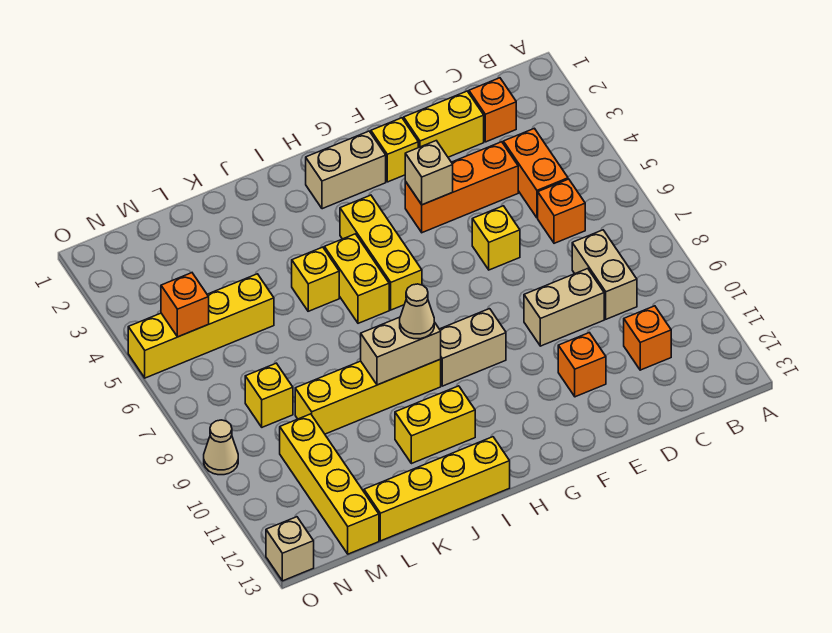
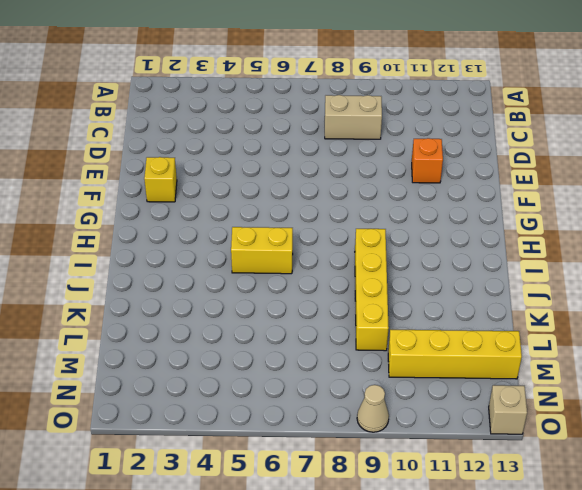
none -> orange brick C2 level 1
none -> orange brick C4:C5 level 1
none -> orange brick C6 level 1

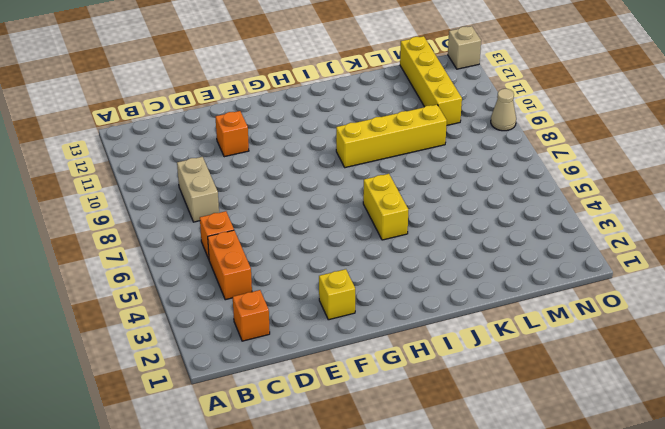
none -> orange brick C11 level 1
none -> yellow brick D2:E2 level 1
none -> orange brick D4:F4 level 1

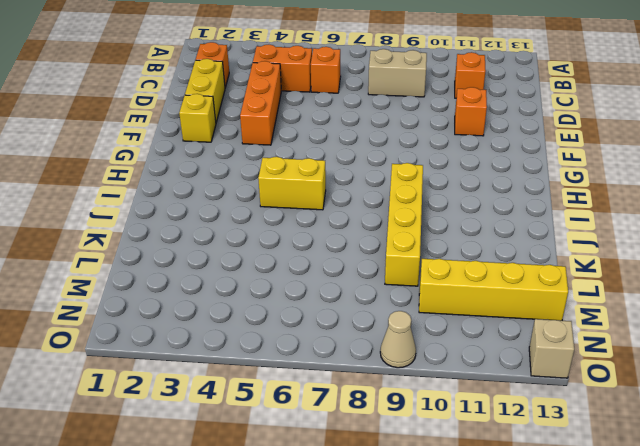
none -> tan brick D9:E9 level 1
none -> yellow brick E6 level 1
none -> tan brick G2:H2 level 1

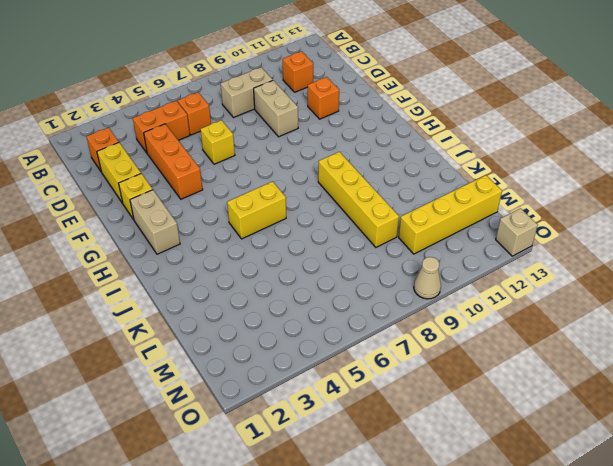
none -> tan brick G9:H9 level 1
none -> yellow brick H4:H6 level 1
none -> yellow brick I11:J11 level 1

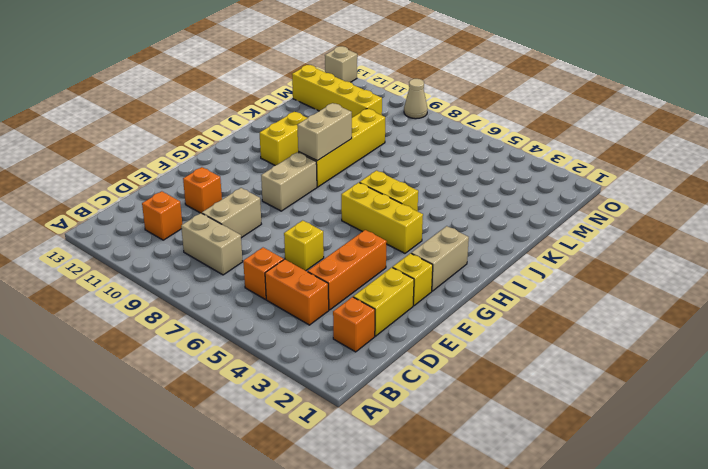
none -> yellow brick I13:L13 level 1
none -> yellow brick J5 level 1
none -> yellow brick L5:O5 level 1

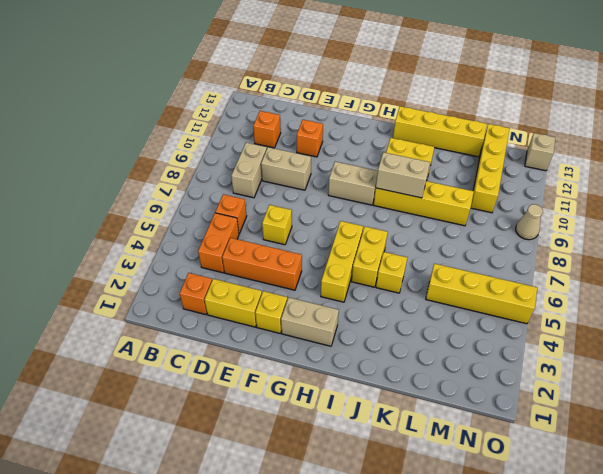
none -> yellow brick M8 level 1
none -> tan brick F4 level 2
none -> orange brick N5 level 2

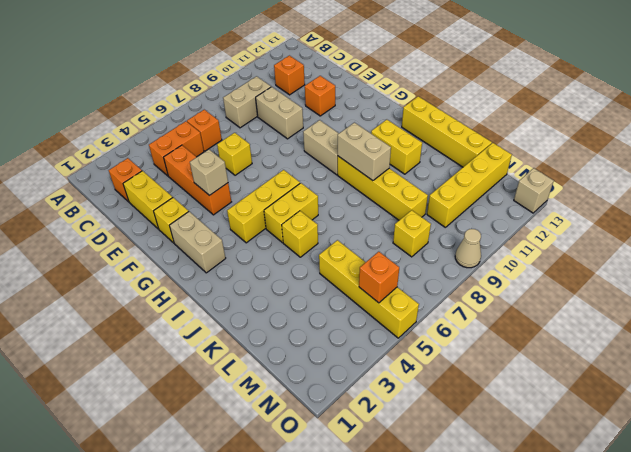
none -> tan cone I9 level 3

